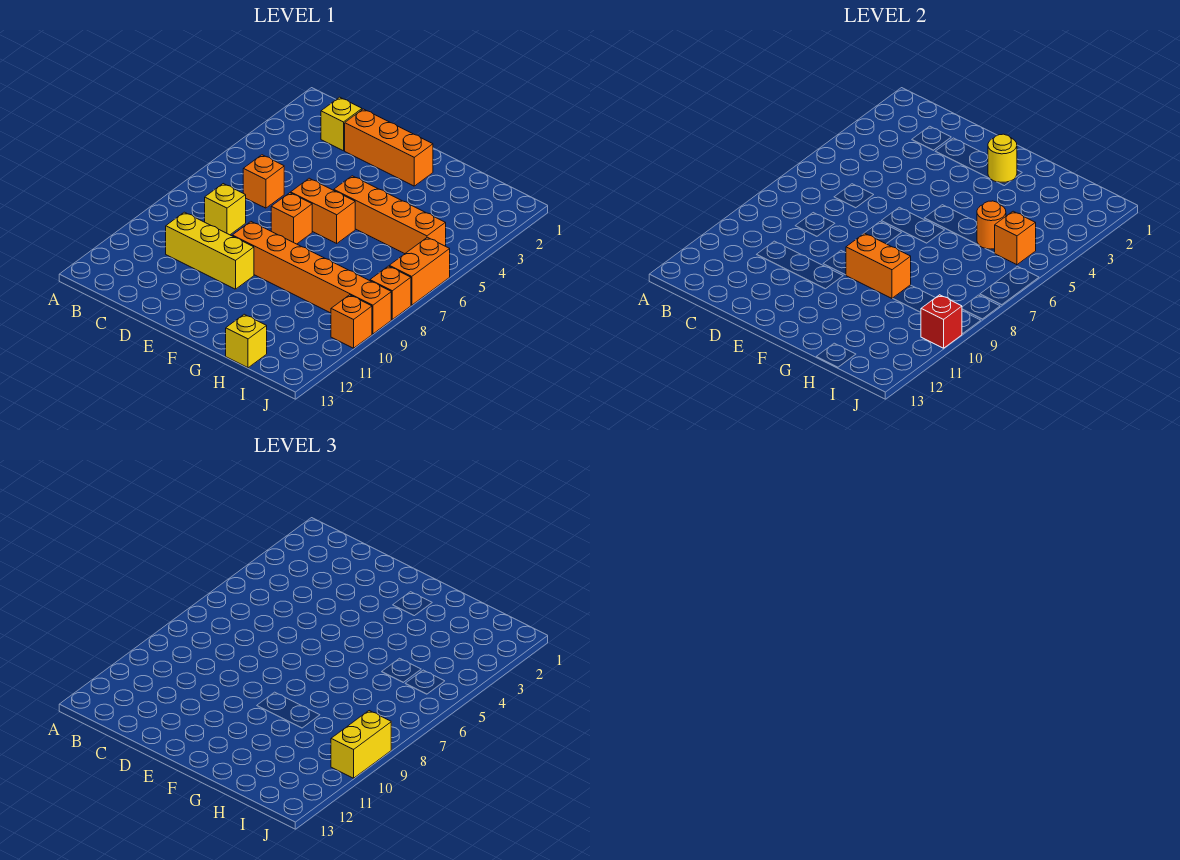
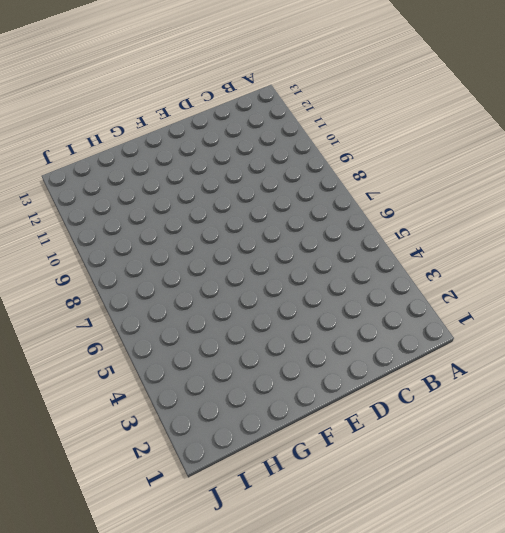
none -> yellow brick C2 level 1
none -> orange brick C6 level 1
none -> yellow brick C8 level 1

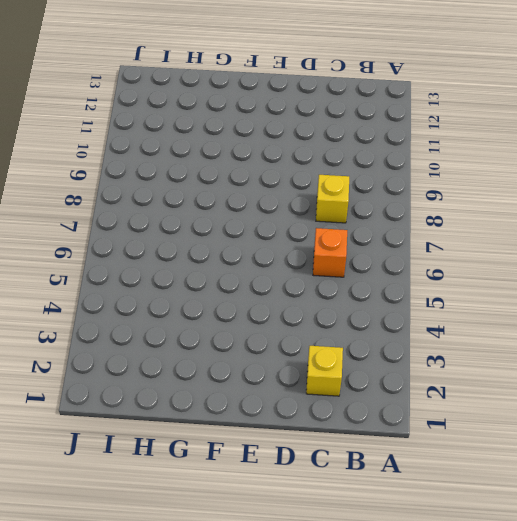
none -> yellow brick C10:E10 level 1
none -> orange brick D2:F2 level 1
none -> orange brick E6:F6 level 1

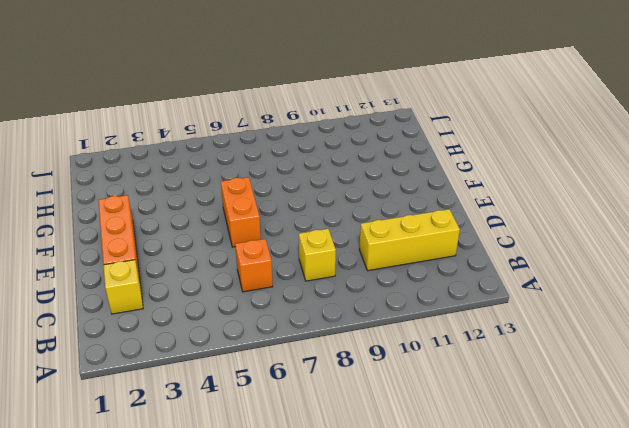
yellow brick C10:C12 level 1 -> yellow brick C10:E10 level 1
none -> orange brick E7 level 1
none -> orange brick E9:J9 level 1
none -> orange brick F5:I5 level 1

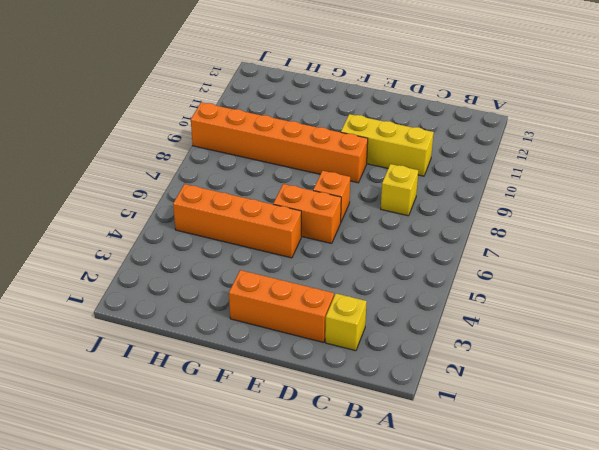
none -> orange brick C6 level 1
none -> yellow brick H13 level 1
none -> orange brick J6:J7 level 1

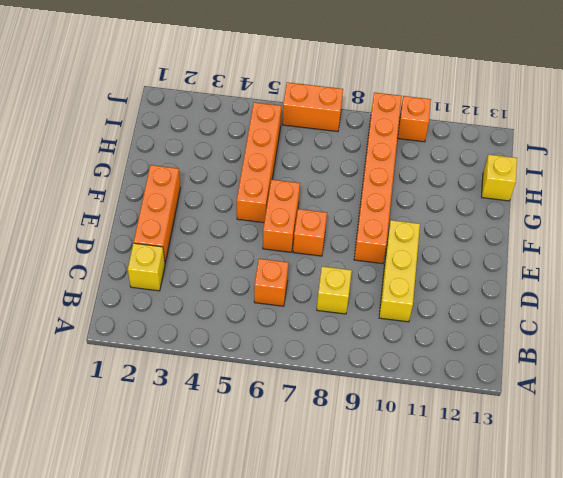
none -> orange brick J8 level 1
none -> yellow round brick F2 level 2
none -> orange brick F9:G9 level 2

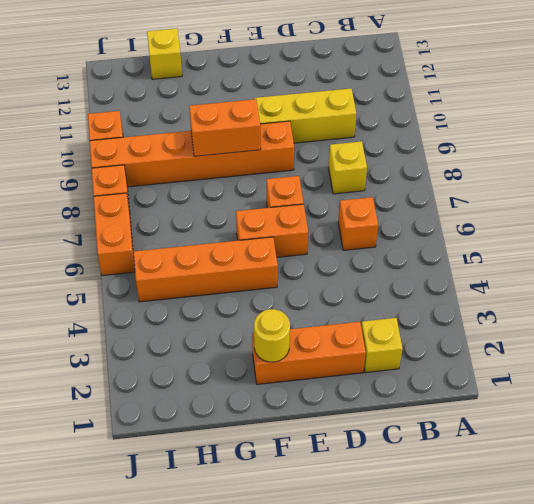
none -> orange round brick H5 level 2
none -> orange brick I5 level 2
none -> red brick J10 level 2

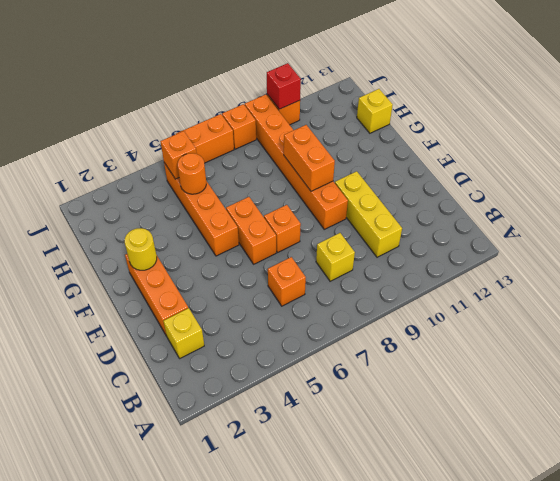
none -> yellow brick J9:J10 level 3

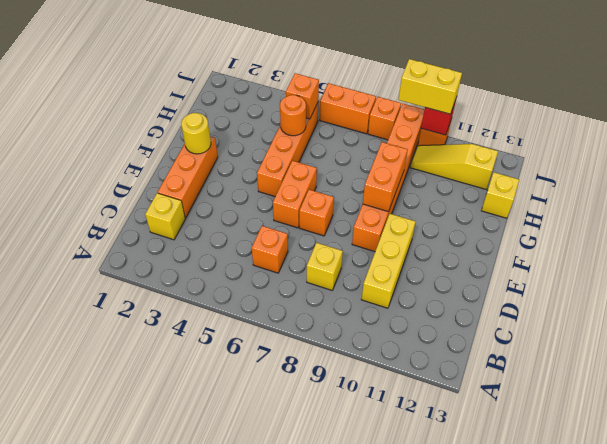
yellow slope I10:I12 level 1 top 12 -> none

